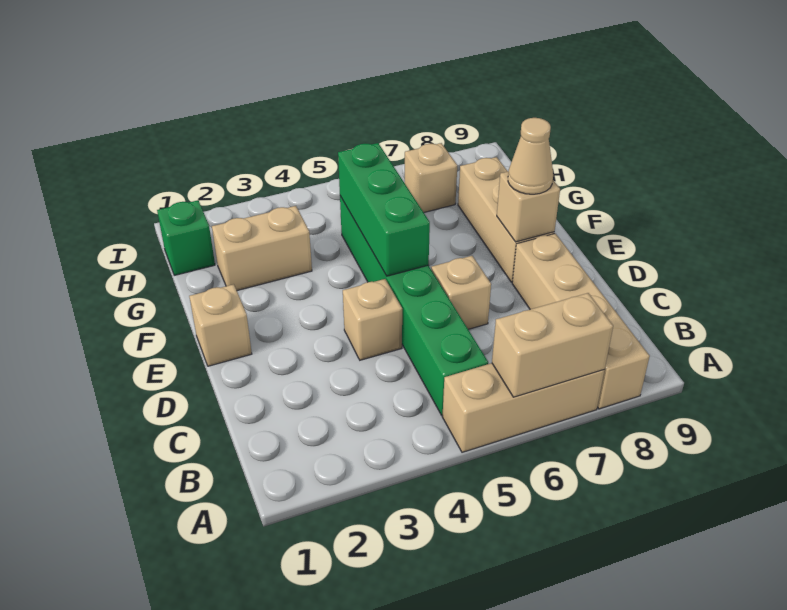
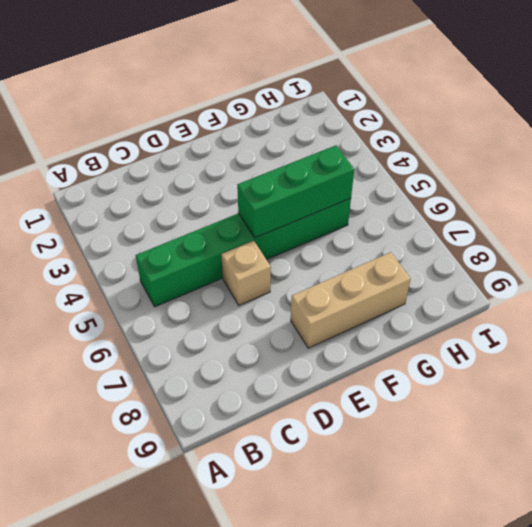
none -> tan brick A5:A7 level 1
none -> tan brick A8:D8 level 1
none -> tan brick D4 level 1

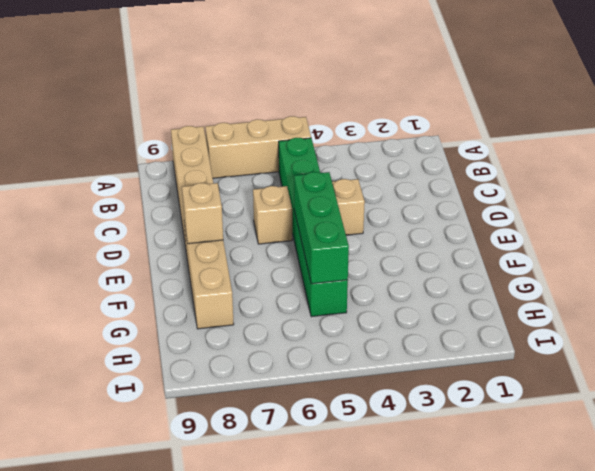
none -> tan brick E1 level 1
none -> tan brick G2:G3 level 1
none -> green brick H1 level 1

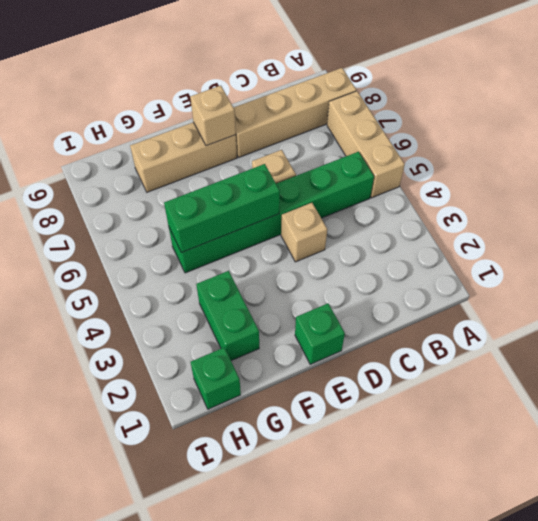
green brick E1 level 1 -> tan brick E1 level 1
green brick G2:G3 level 1 -> tan brick G2:G3 level 1
none -> tan brick H7 level 1
none -> tan brick A6:A7 level 2
none -> tan cone E8 level 3

